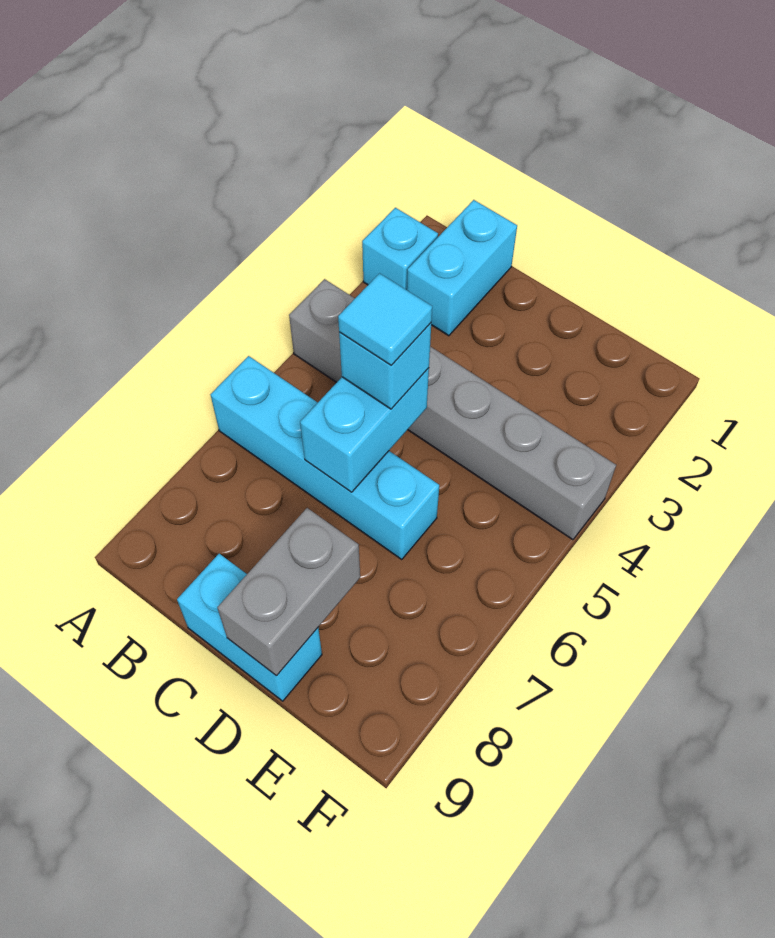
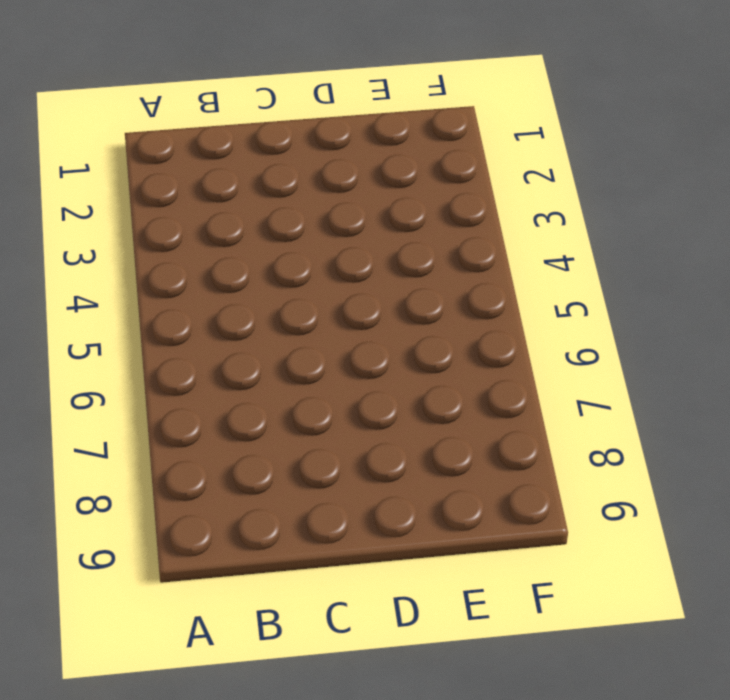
none -> cyan brick A2 level 1
none -> grey brick A4:F4 level 1

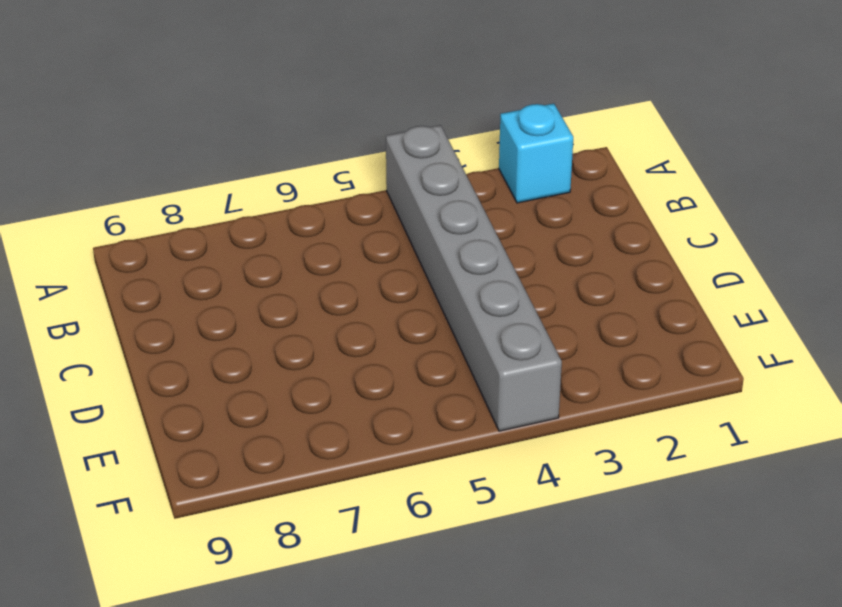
none -> cyan brick A6:D6 level 1
none -> cyan brick B1:B2 level 1

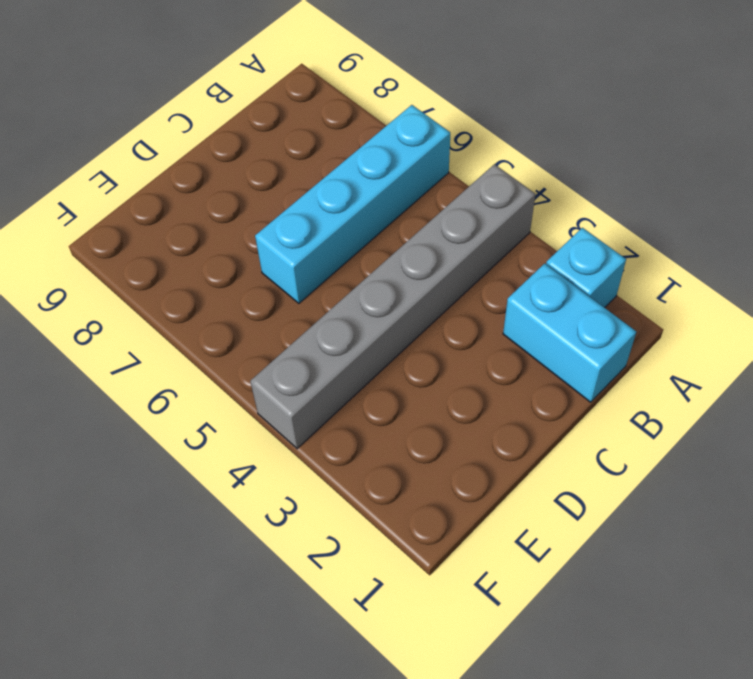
none -> cyan brick C9:D9 level 1
none -> cyan brick C5:C6 level 2

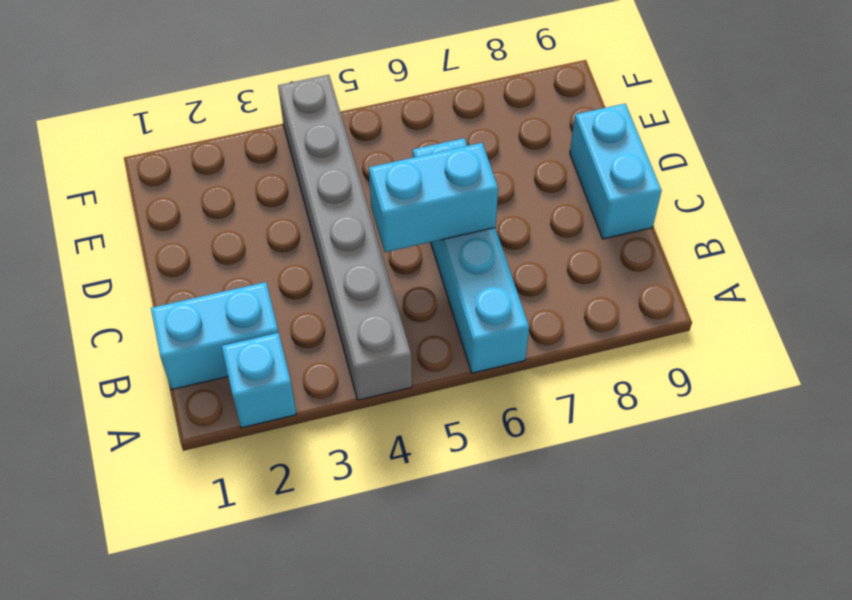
none -> grey brick D8:D9 level 2
none -> cyan brick C5 level 3

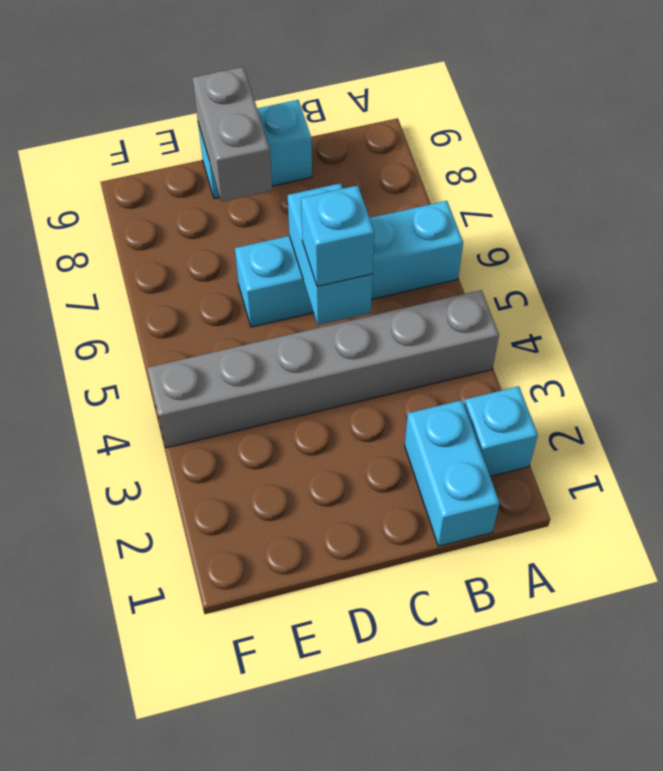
none -> cyan tile C5 level 4

